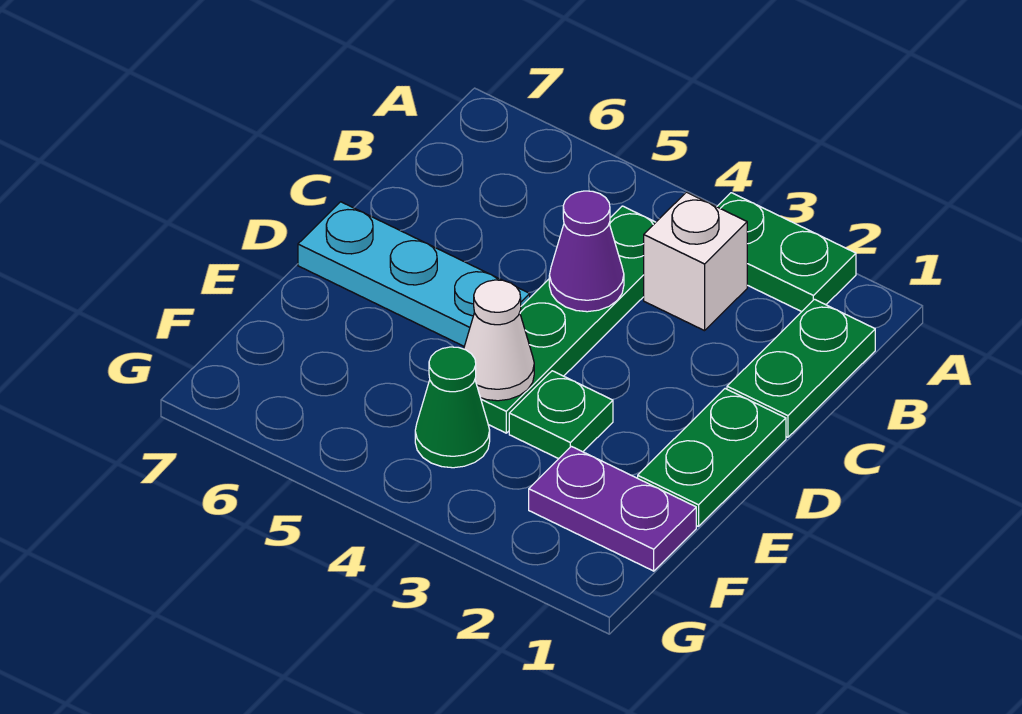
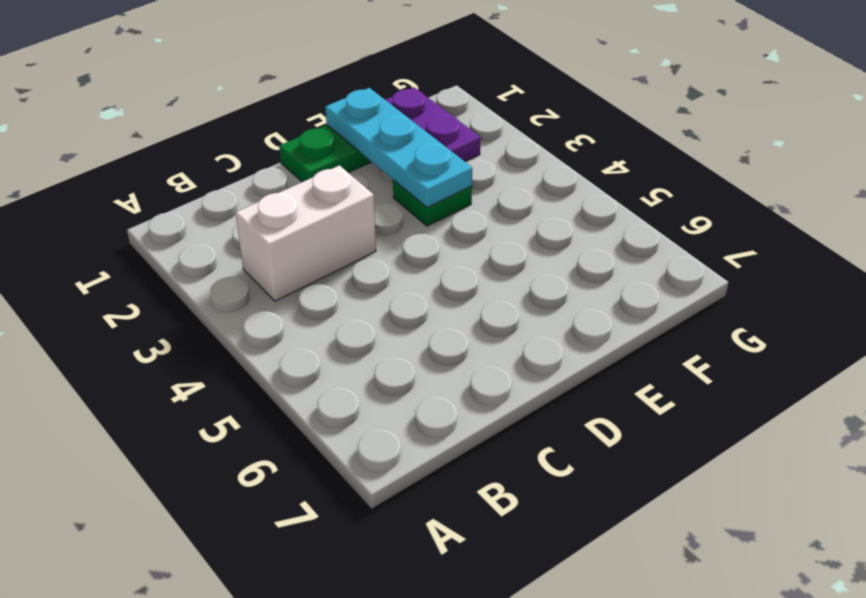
white brick B3:C3 level 1 -> white brick B3 level 1
cyan plate E1:E3 level 2 -> cyan plate D5:D7 level 1
none -> green plate A2:A3 level 1
none -> green plate B1:C1 level 1

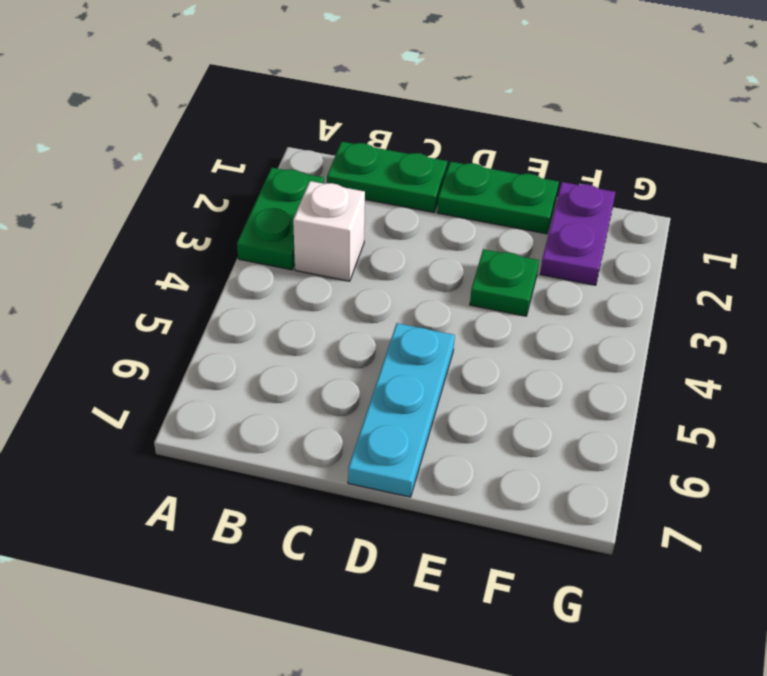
none -> green plate B4:E4 level 1
none -> green cone F4 level 1

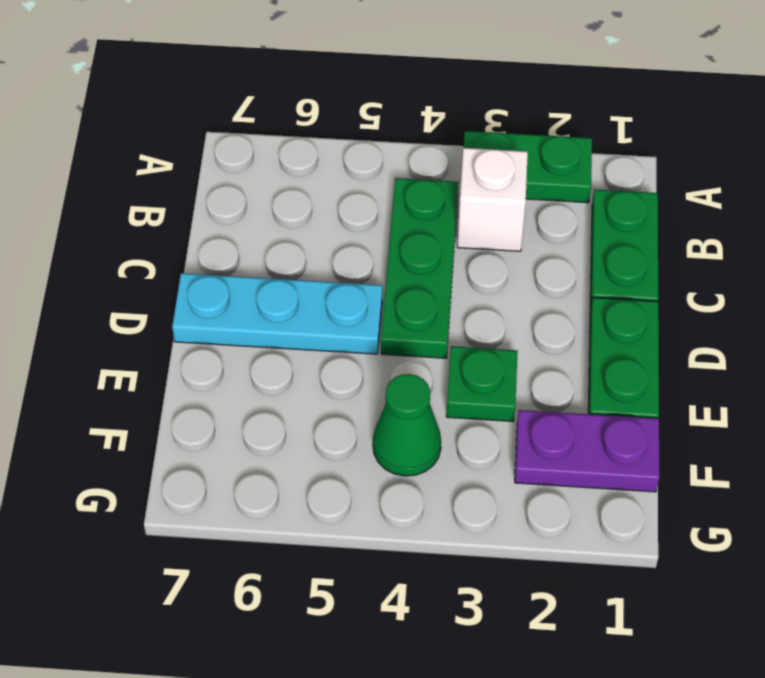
green plate B4:D4 level 1 -> green plate B4:E4 level 1
none -> purple cone C4 level 2
none -> white cone E4 level 2

